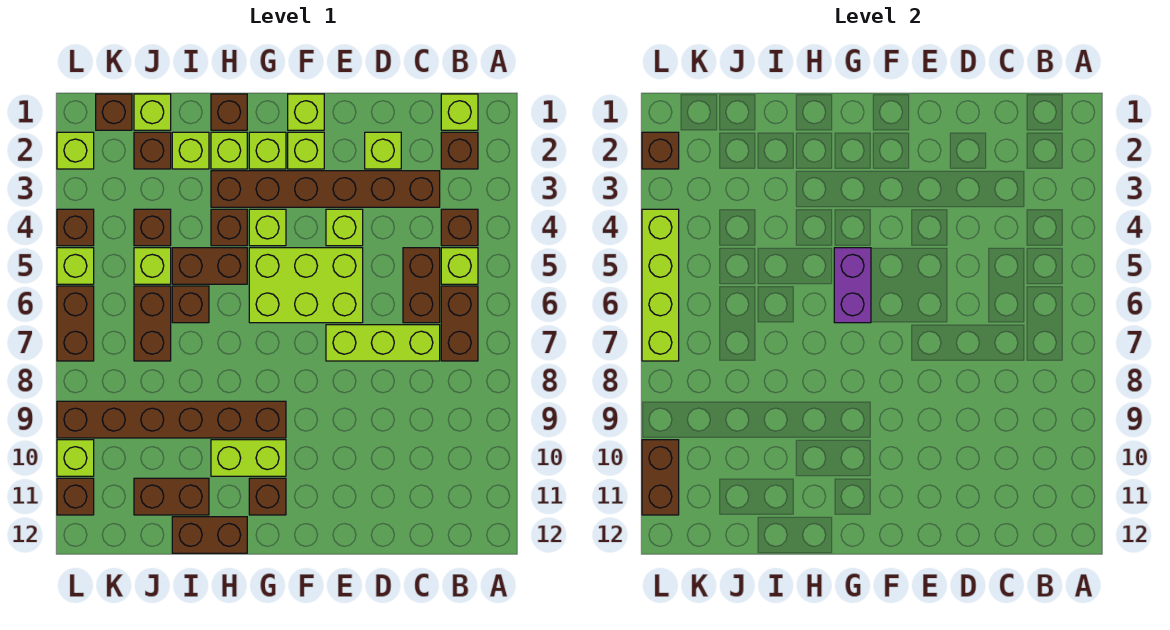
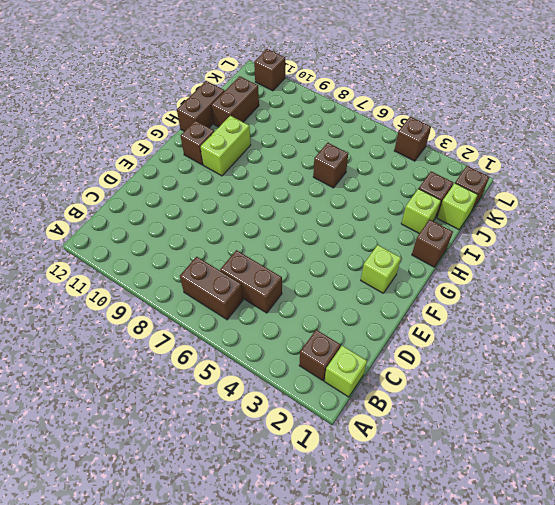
none -> brown brick B4 level 1
none -> lime brick B5 level 1
none -> brown brick C3:H3 level 1
none -> lime brick C7:E7 level 1

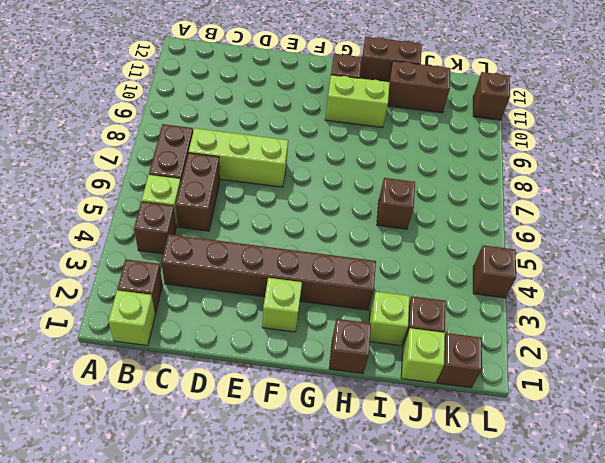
none -> lime brick D2 level 1
none -> lime brick E4 level 1
none -> lime brick E5:G6 level 1
none -> lime brick F1 level 1

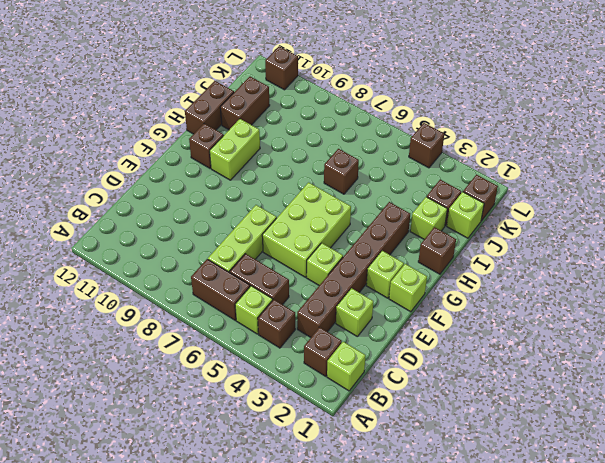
none -> lime brick G2 level 1
none -> lime brick G4 level 1
none -> brown brick G9:L9 level 1
none -> lime brick H2 level 1

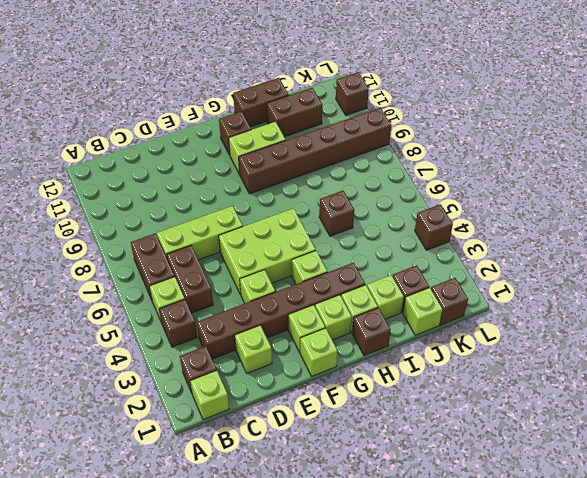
none -> brown brick H4 level 1
none -> brown brick H5:I5 level 1
none -> brown brick J4 level 1
none -> lime brick J5 level 1

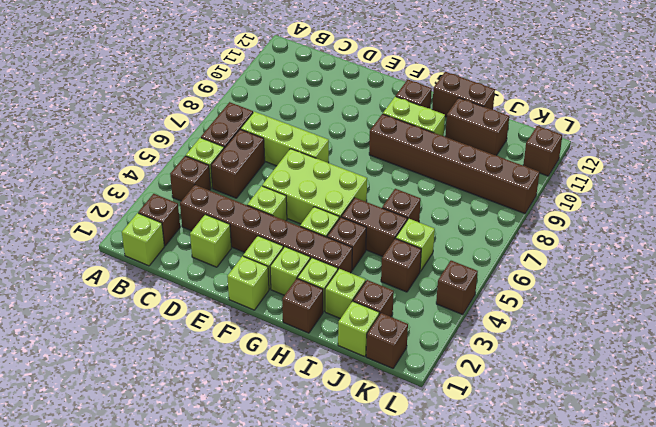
none -> brown brick J6:J7 level 1
none -> lime brick L2 level 1
none -> lime brick L5 level 1
none -> brown brick L6:L7 level 1

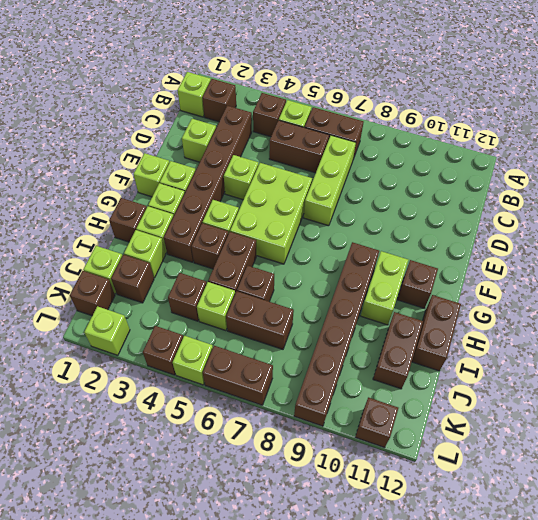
none -> lime brick L10 level 1
none -> purple brick G5:G6 level 2
none -> brown brick L2 level 2
none -> lime brick L4:L7 level 2

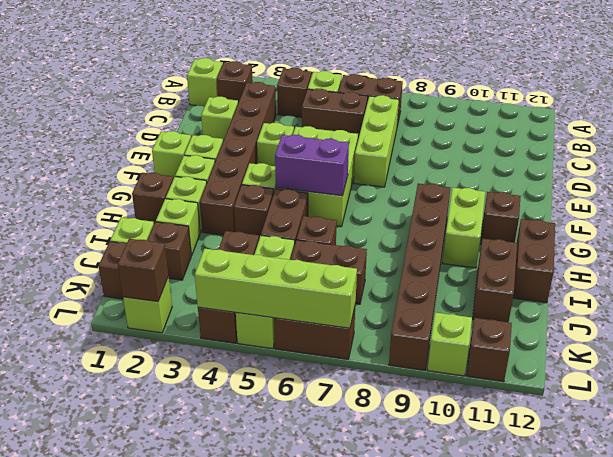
none -> brown brick L10:L11 level 2

